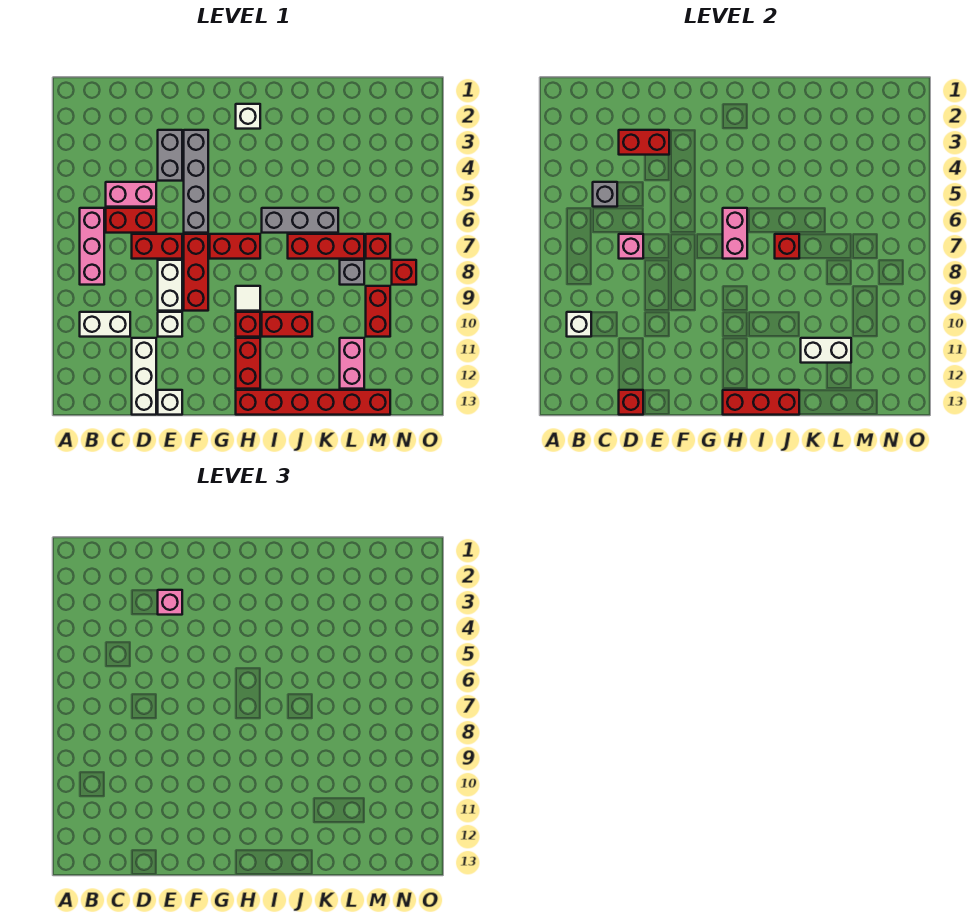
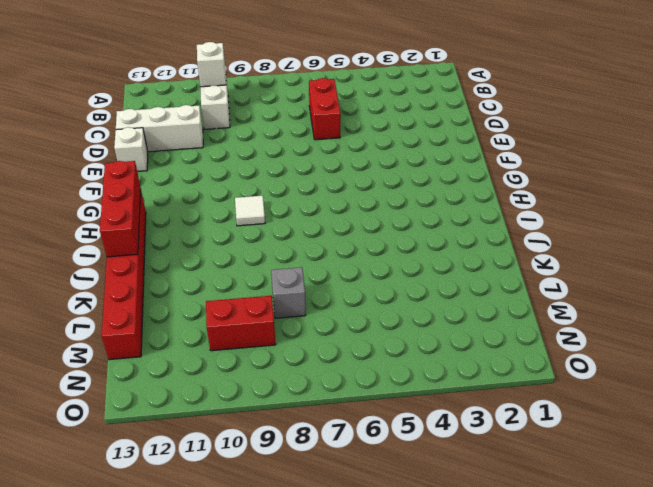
none -> pink brick B6:B8 level 1
none -> pink brick C5:D5 level 1
none -> red brick D7:E7 level 1
none -> grey brick E3:E4 level 1

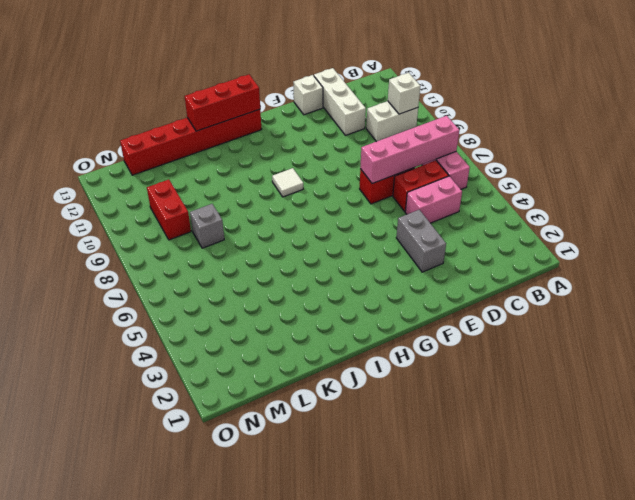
pink brick B7:E7 level 2 -> pink brick D7 level 2
none -> white brick E8:E9 level 1
none -> white brick E10 level 1
none -> grey brick F3:F6 level 1
none -> red brick F7:F9 level 1

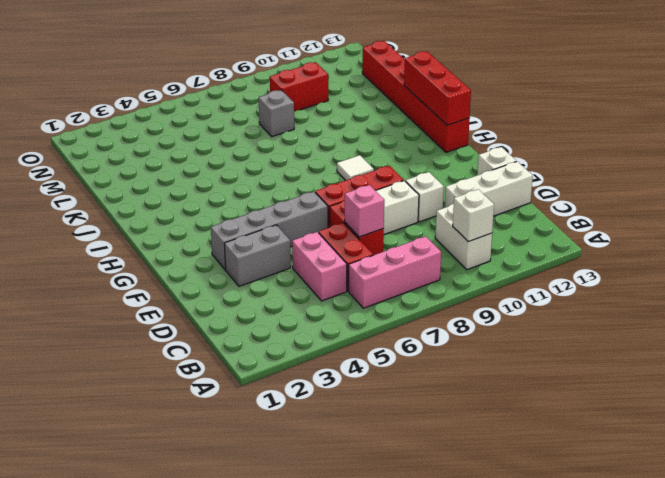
none -> red brick G7:H7 level 1
none -> white brick H2 level 1
none -> red brick H10 level 1
none -> red brick H11:H12 level 1

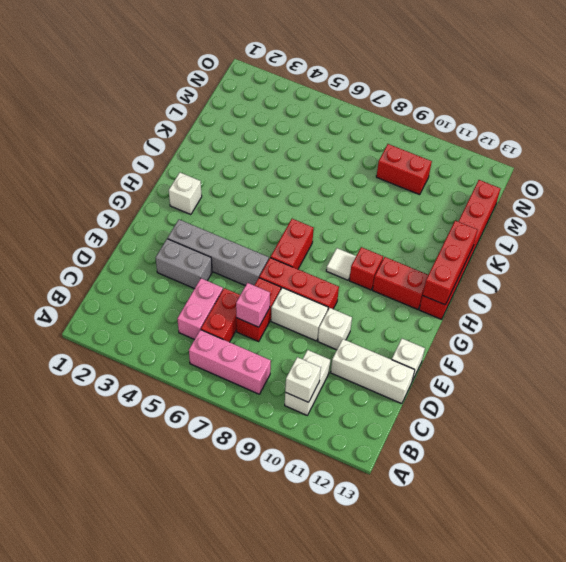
none -> grey brick I6:K6 level 1
none -> red brick I10:J10 level 1
none -> red brick J7:L7 level 1
none -> grey brick L8 level 1

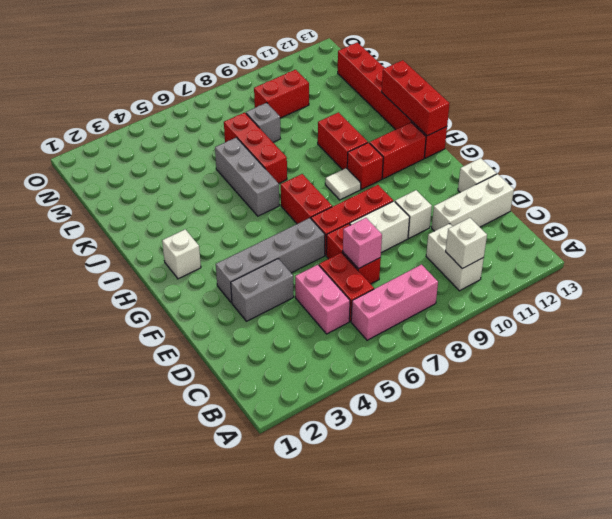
none -> pink brick L11:L12 level 1
none -> red brick M7 level 1
none -> red brick N8 level 1
none -> grey brick C5 level 2

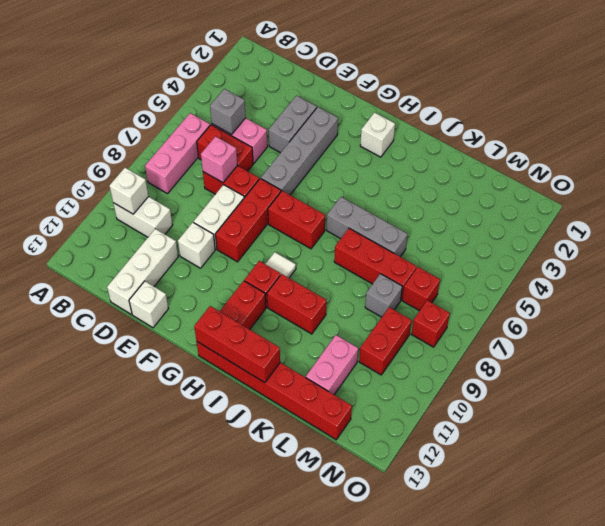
none -> red brick D3:E3 level 2
none -> red brick D13 level 2
none -> pink brick H6:H7 level 2
none -> red brick J7 level 2

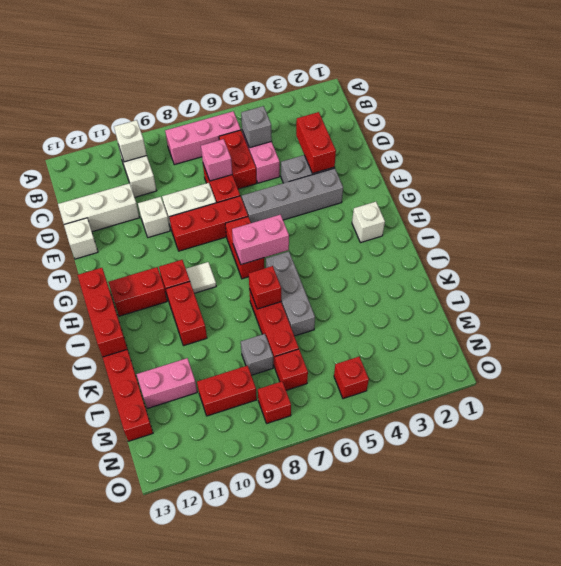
red brick N5 level 1 -> red brick D13 level 2
none -> white brick K11:L11 level 2
none -> pink brick E3 level 3

